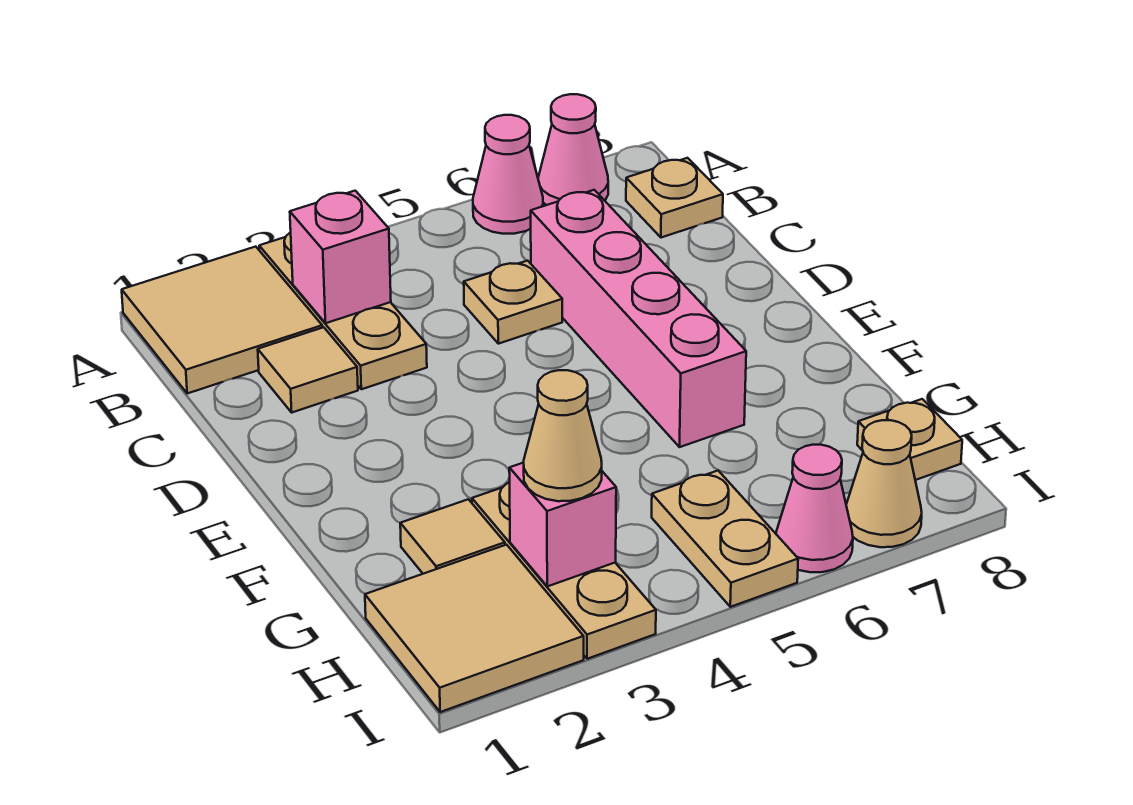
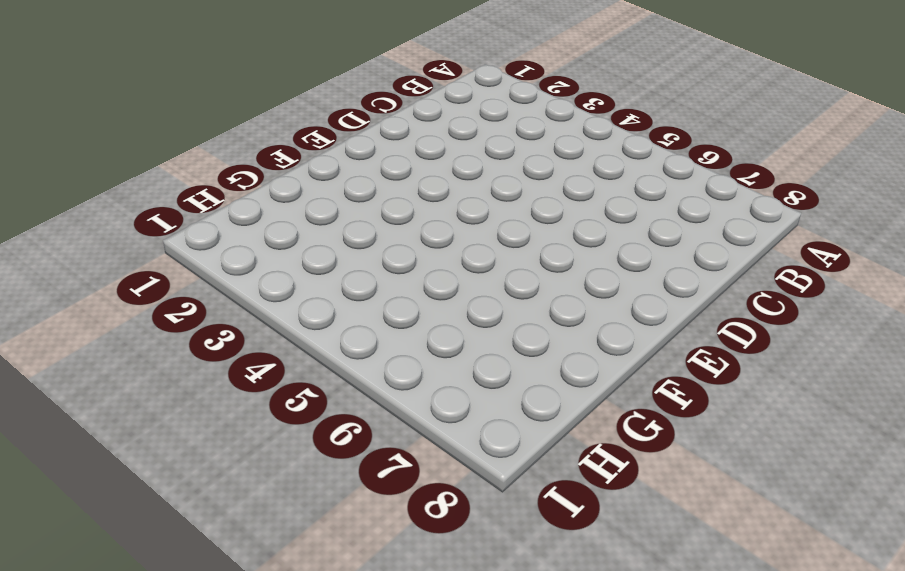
none -> tan tile A1:B2 level 1
none -> tan plate A3:C3 level 1
none -> pink cone A6 level 1

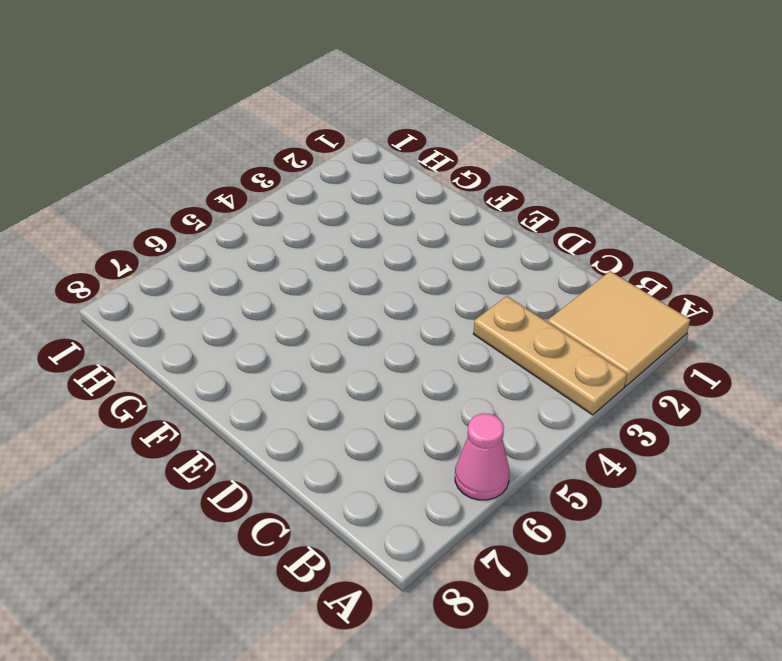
none -> pink cone A7 level 1
none -> tan plate B8 level 1
none -> tan tile C2 level 1

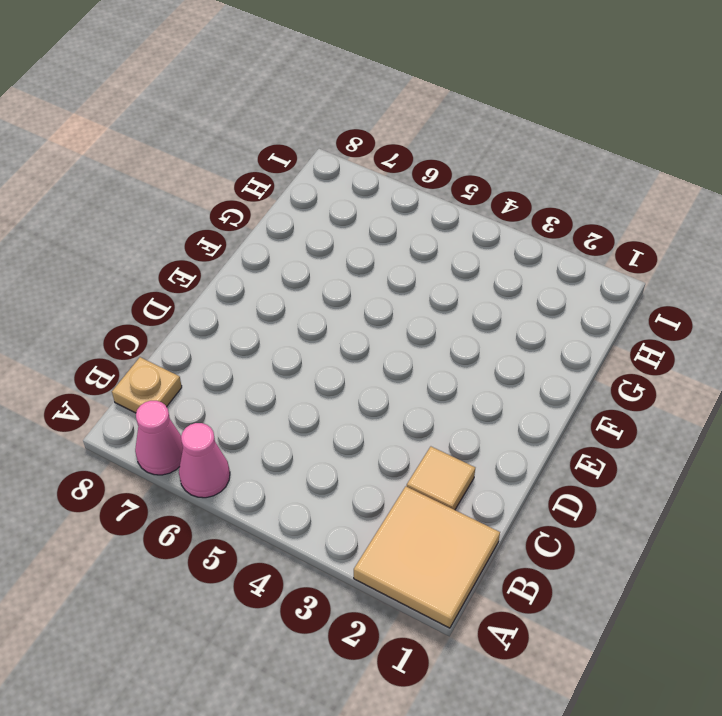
none -> tan plate A3:C3 level 1
none -> tan plate C5 level 1
none -> pink brick C6:F6 level 1

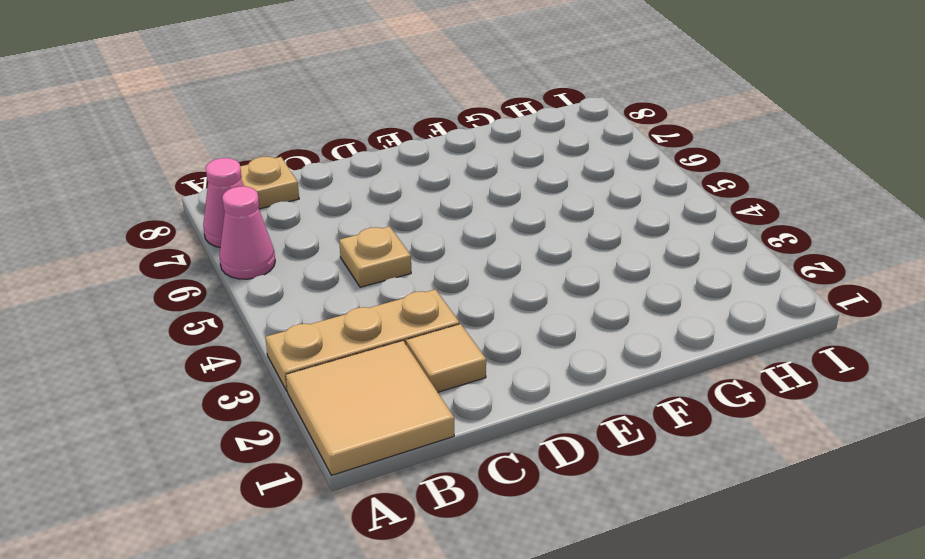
none -> pink brick C6:F6 level 1
none -> tan tile G2 level 1
none -> tan plate G3:I3 level 1

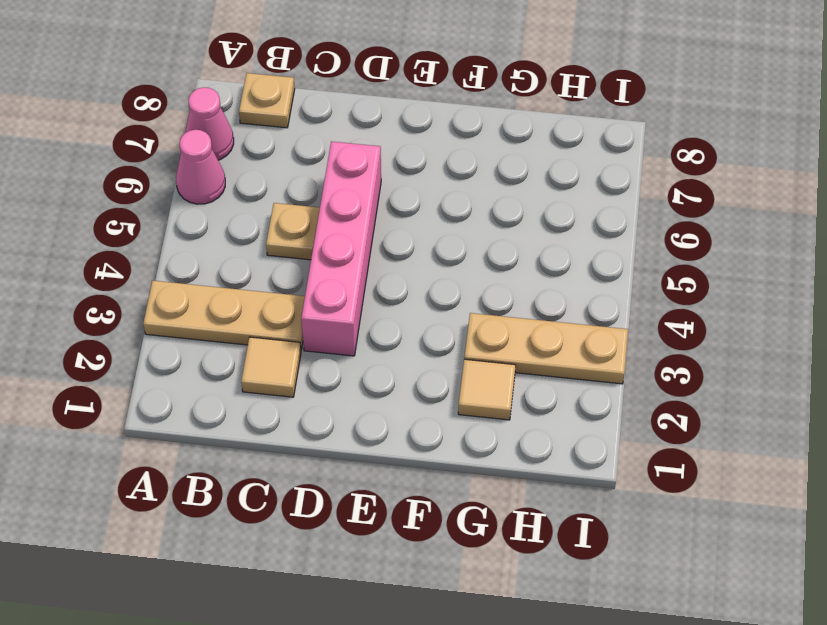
pink brick D3:D6 level 1 -> pink brick C6:F6 level 1
none -> tan tile A1:B2 level 1
none -> tan tile H1:I2 level 1
none -> tan plate H5:I5 level 1

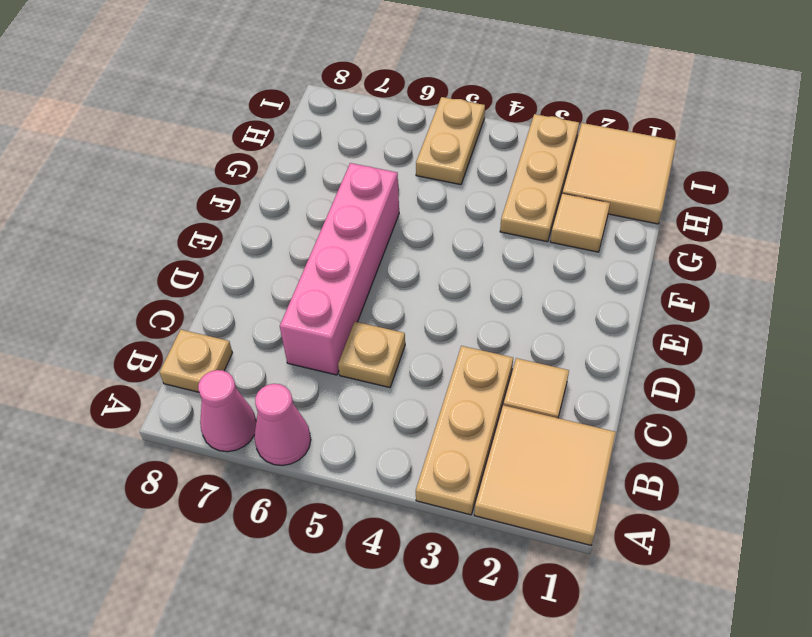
none -> tan plate H8 level 1
none -> pink cone I6 level 1
none -> tan cone I7 level 1

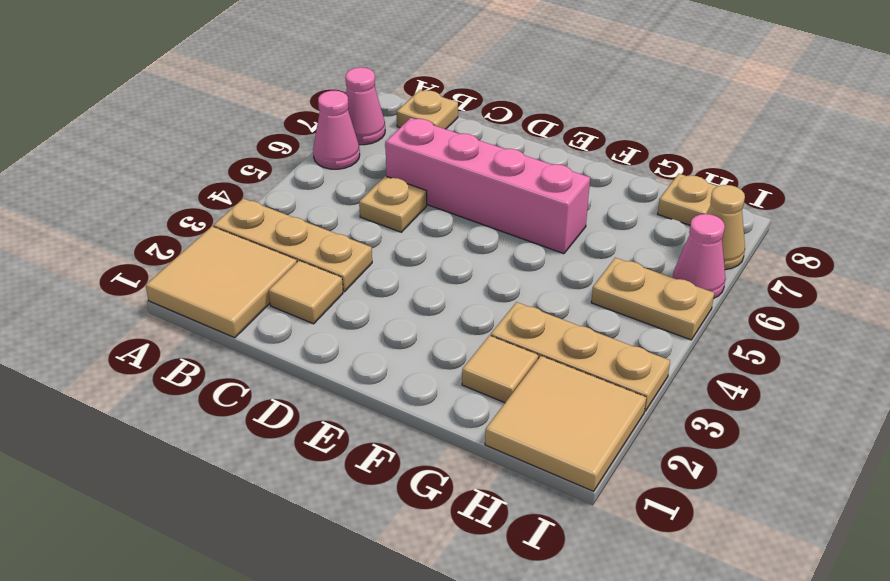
none -> pink brick B3 level 2
none -> pink brick H3 level 2
none -> tan cone H3 level 3

